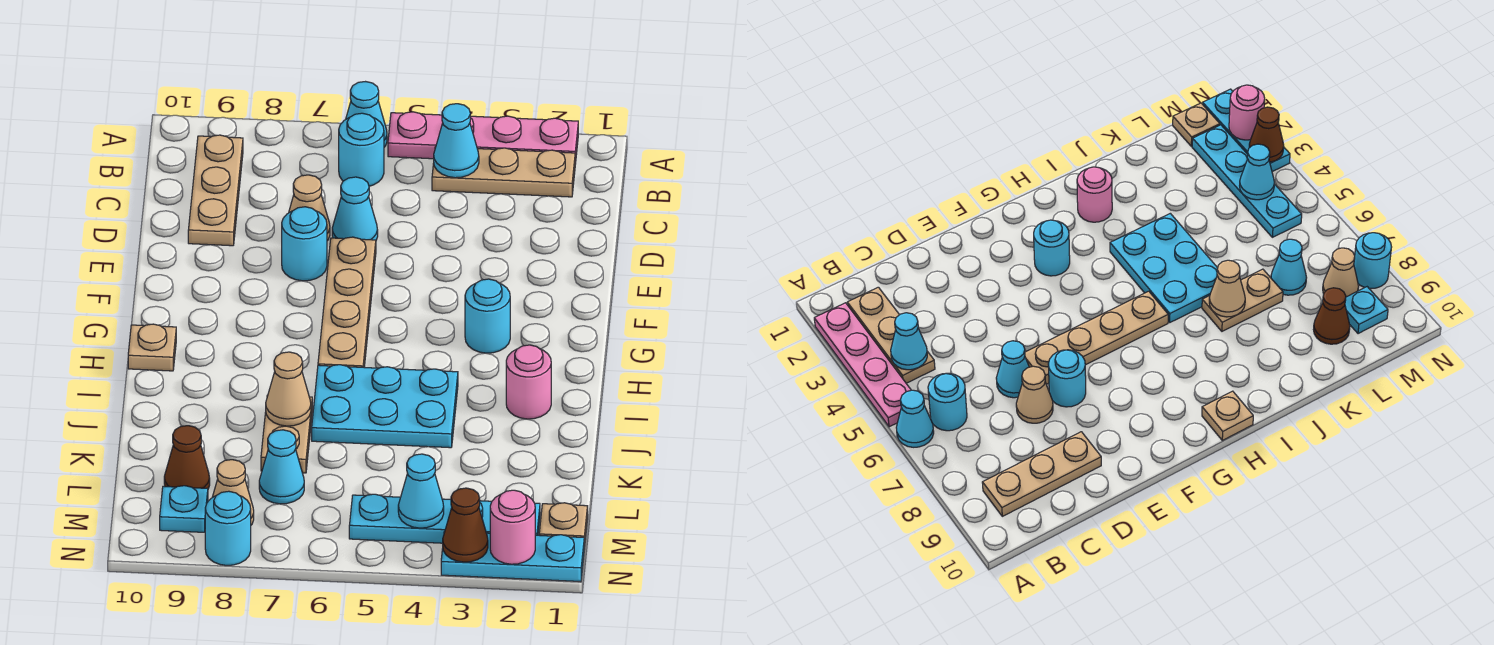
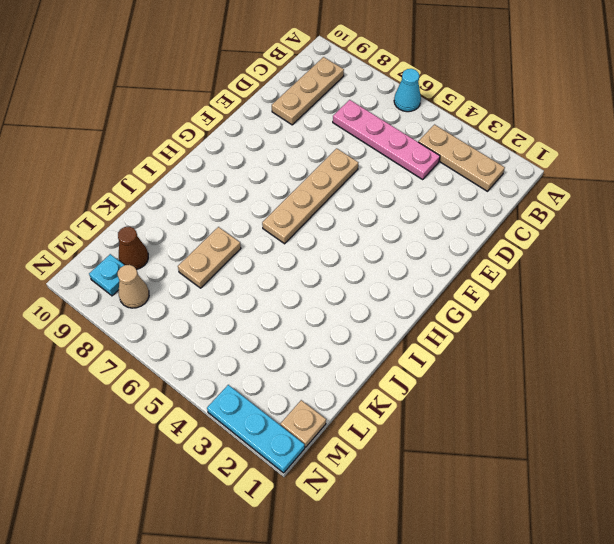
pink plate C4:C7 level 1 -> pink plate A2:A5 level 1
none -> cyan round brick B6 level 1
none -> cyan cone D6 level 1
none -> tan cone D7 level 1

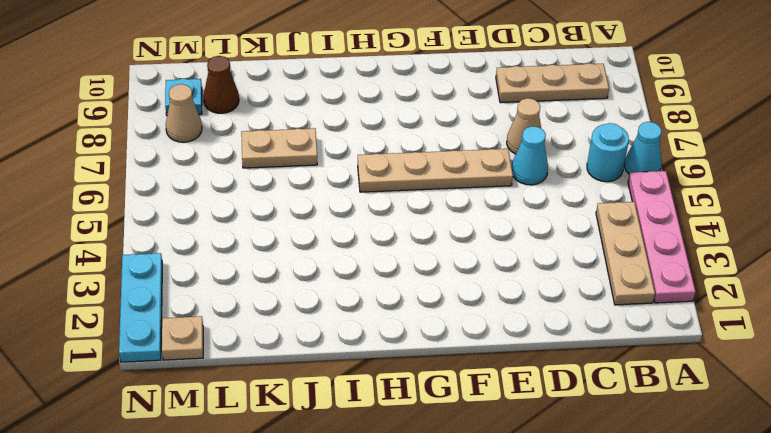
none -> cyan round brick E7 level 1
none -> cyan round brick G3 level 1
none -> tan plate H10 level 1

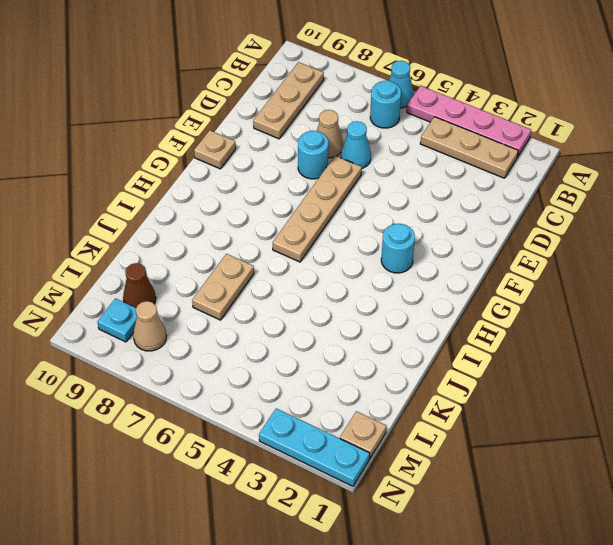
tan plate F10 level 1 -> tan plate H10 level 1
none -> pink round brick I2 level 1
none -> cyan plate I4:J6 level 1
none -> cyan cone L7 level 1

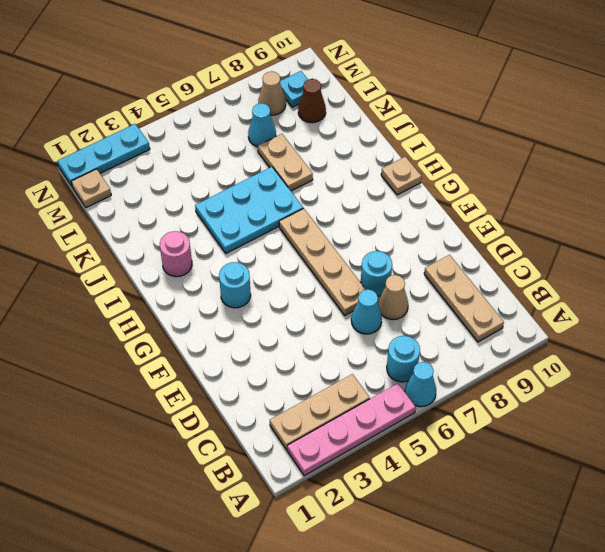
none -> cyan plate M2:M5 level 1
none -> cyan round brick N8 level 1
none -> cyan cone B4 level 2

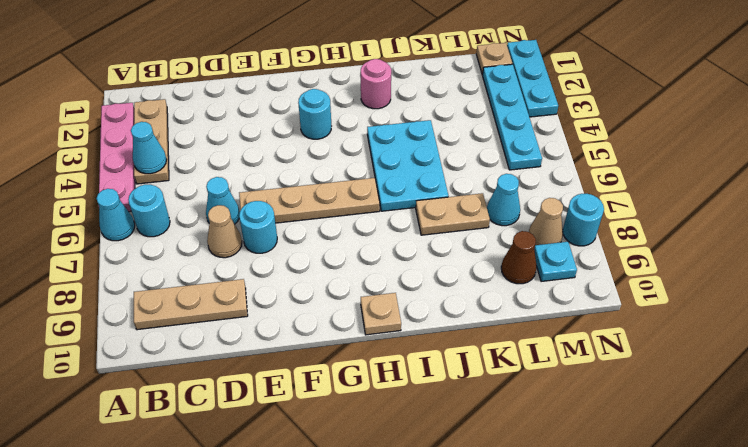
none -> tan cone J7 level 2
none -> cyan cone M4 level 2
none -> pink round brick N2 level 2

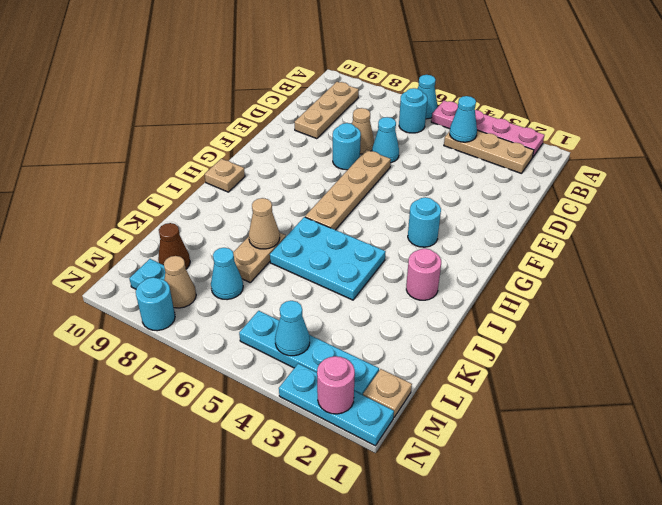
none -> brown cone N3 level 2

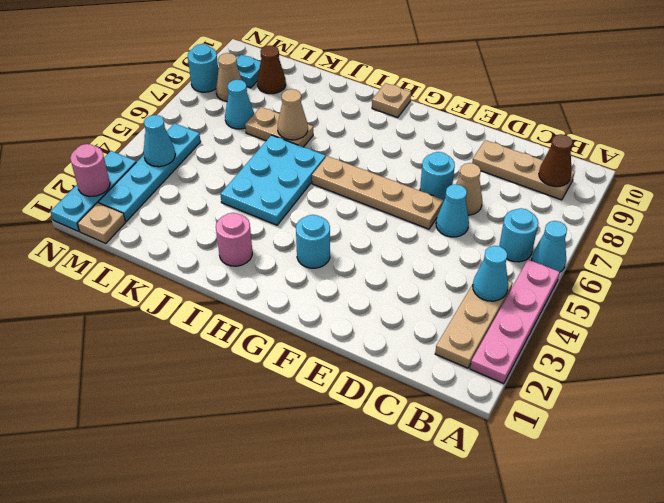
brown cone B9 level 2 -> brown cone N3 level 2

